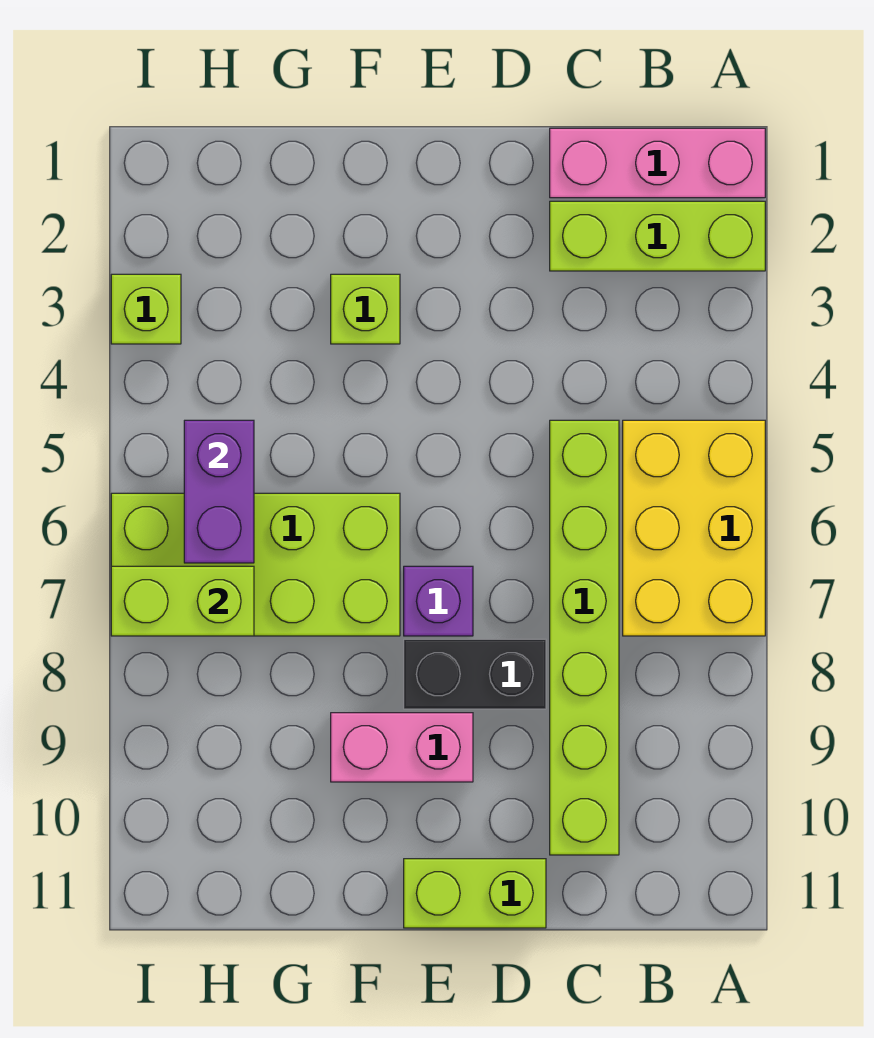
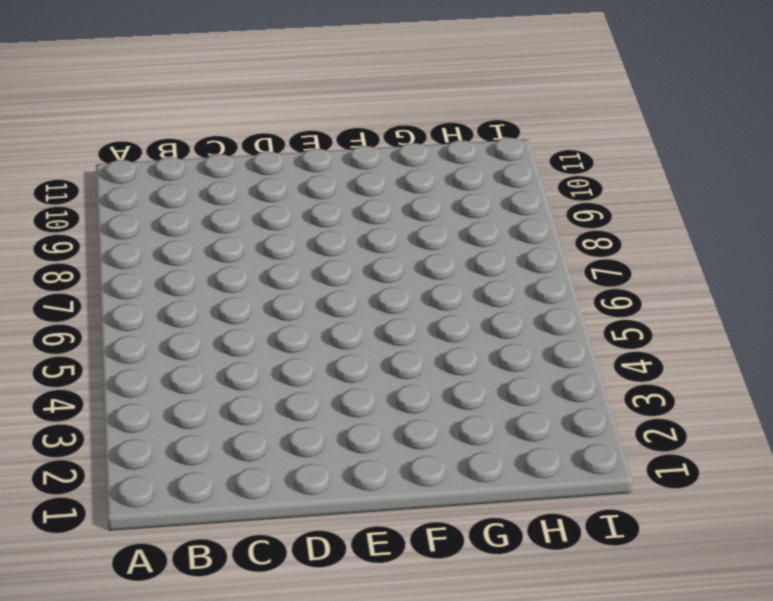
none -> pink brick A1:C1 level 1
none -> lime brick A2:C2 level 1
none -> yellow brick A5:B7 level 1

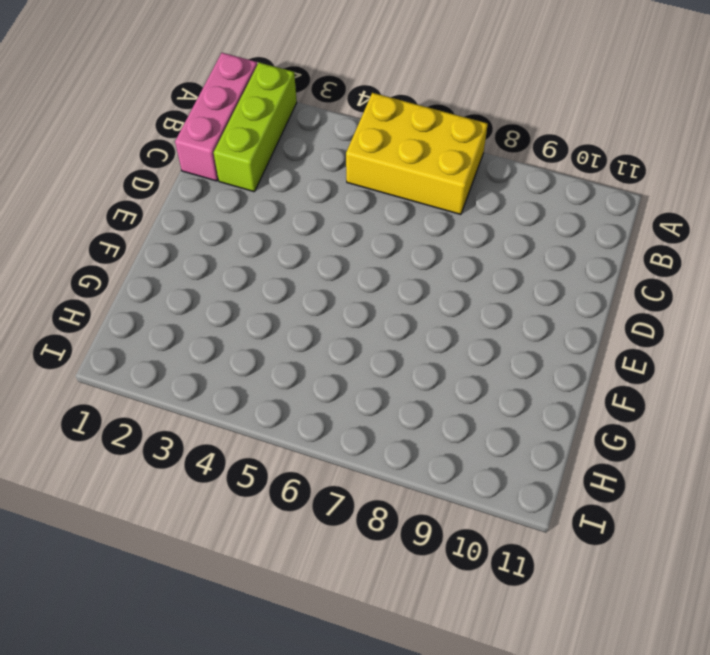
none -> lime brick C5:C10 level 1
none -> black brick D8:E8 level 1
none -> lime brick D11:E11 level 1

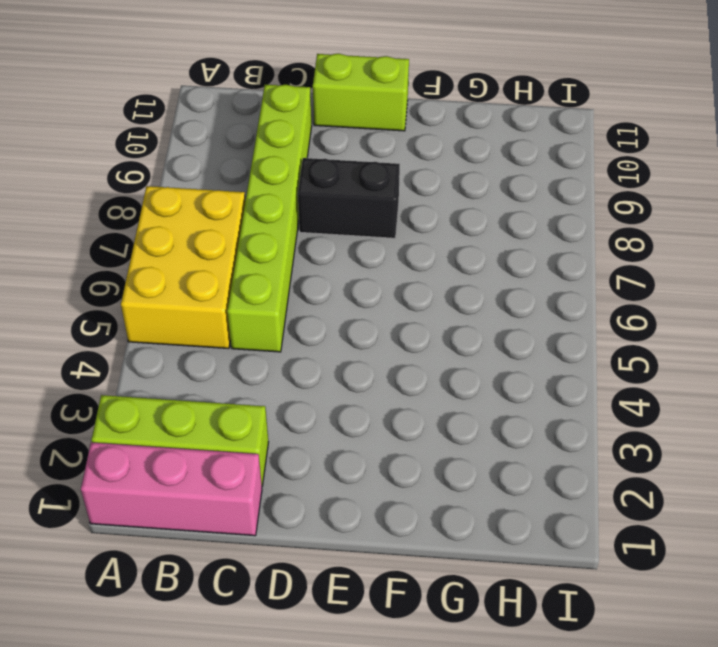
none -> purple brick E7 level 1
none -> pink brick E9:F9 level 1
none -> lime brick F3 level 1

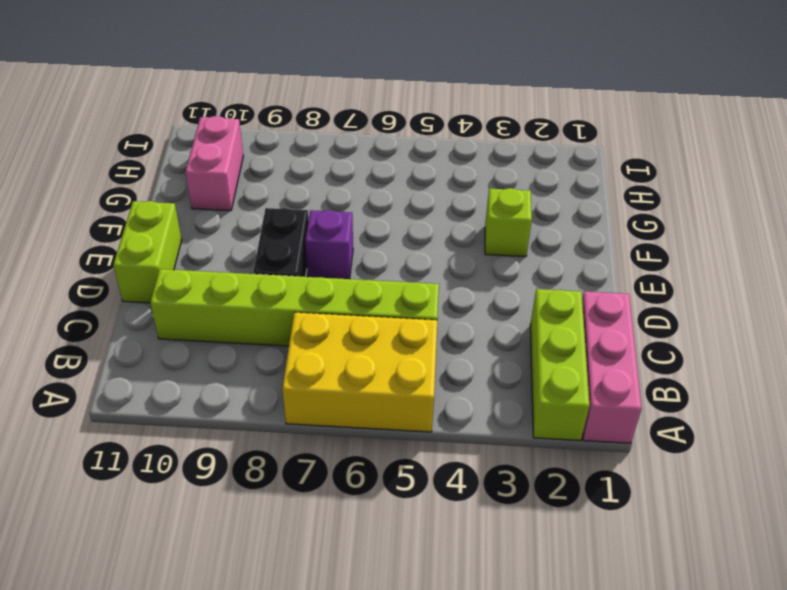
pink brick G10:H10 level 1 -> pink brick E9:F9 level 1
none -> lime brick F6:I7 level 1
none -> lime brick I3 level 1
none -> purple brick H5:H6 level 2

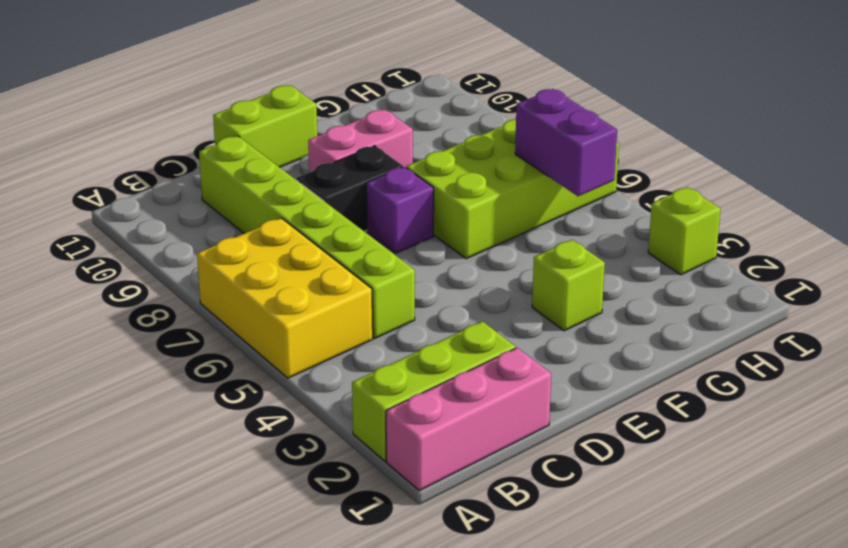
none -> lime brick H7:I7 level 2

